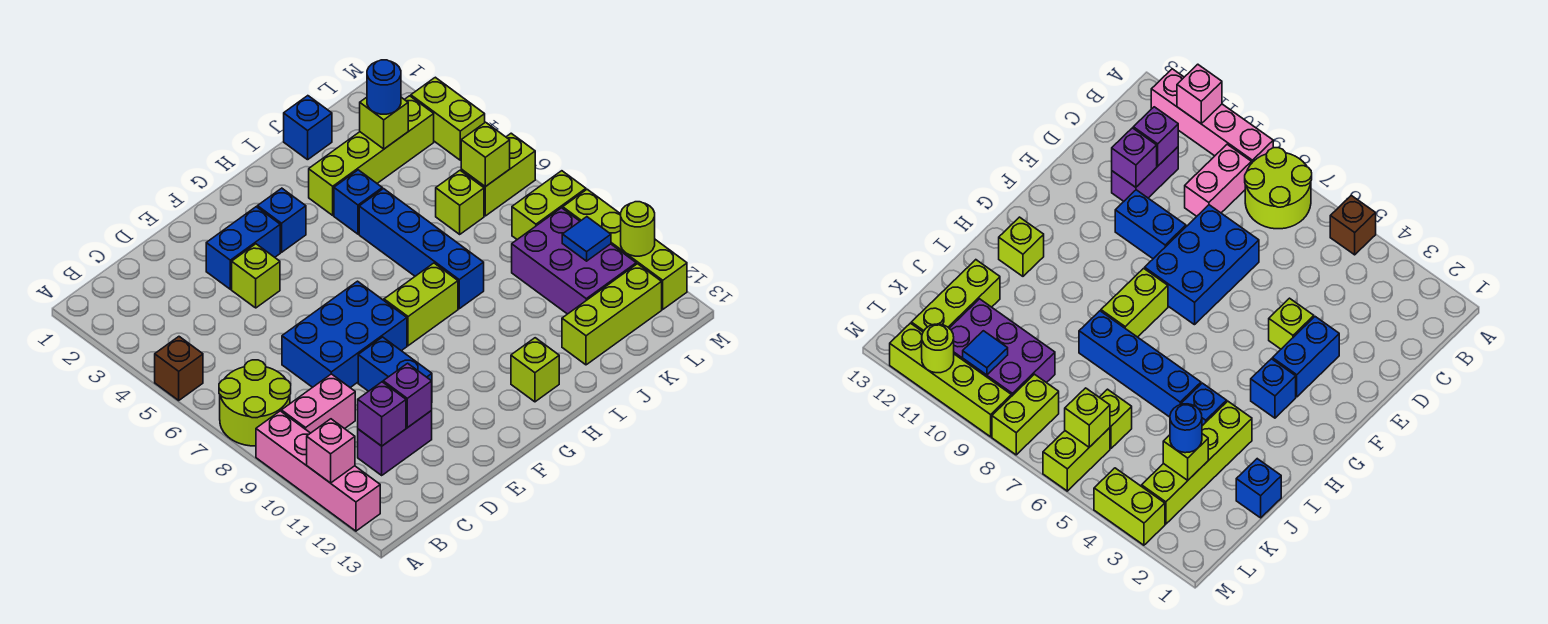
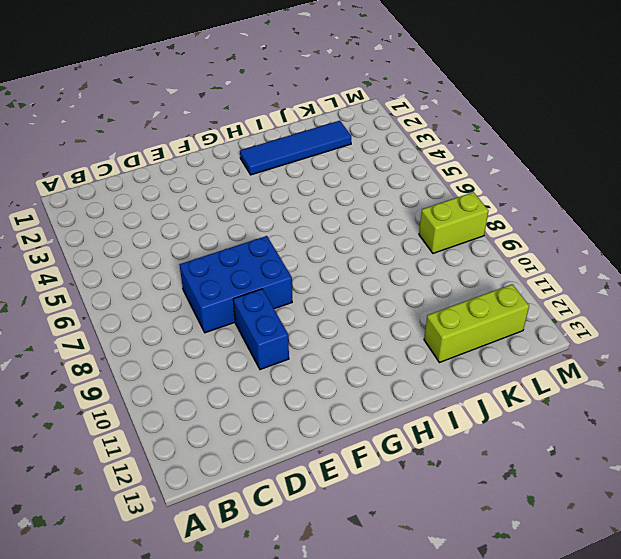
blue tile H2:K2 level 1 -> none
none -> brown brick A5 level 1
none -> lime round brick A7:B8 level 1
none -> pink brick A9:A12 level 1
none -> pink brick B9:C9 level 1

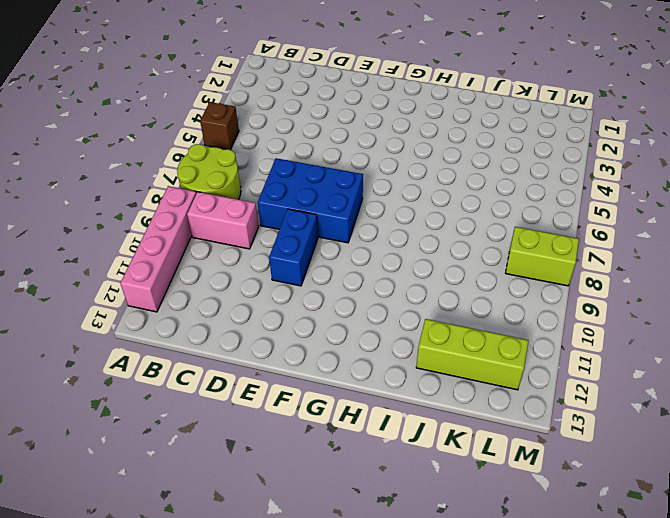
none -> purple brick C11:D11 level 1
none -> blue brick E3:F3 level 1
none -> lime brick E4 level 1
none -> blue brick G3 level 1

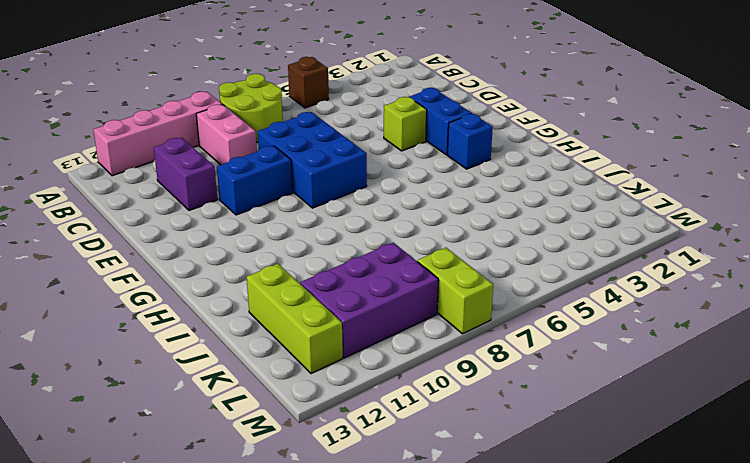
none -> lime brick G8:H8 level 1
none -> lime brick H12 level 1
none -> lime brick I3:L3 level 1
none -> blue brick I4 level 1

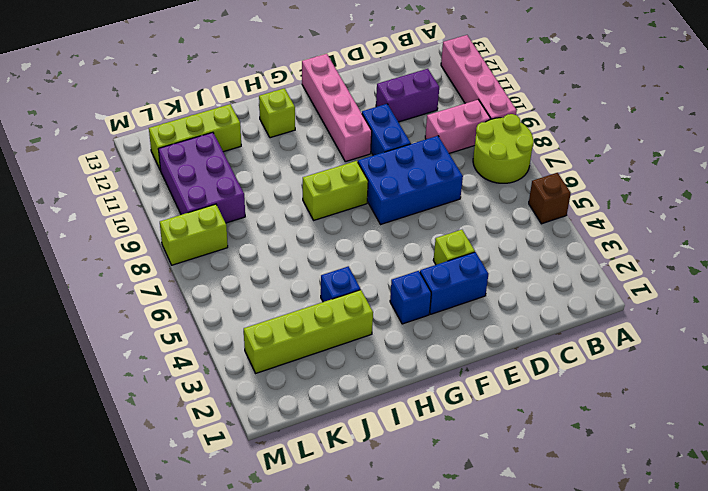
pink brick F10:F13 level 1 -> none
none -> blue brick I5:I8 level 1
none -> blue brick J1 level 1
none -> lime brick K6 level 1
none -> lime brick L6:M6 level 1

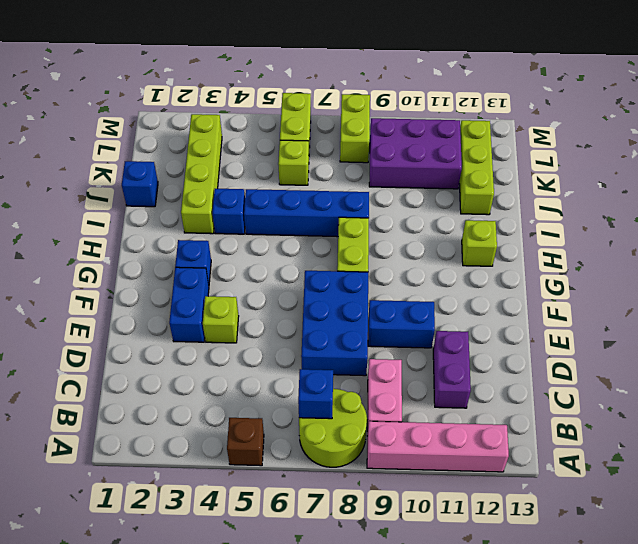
blue brick B7 level 2 -> none
none -> lime brick M3:M4 level 1
none -> lime brick M9:M12 level 1
none -> pink brick A11 level 2
none -> purple brick C11 level 2

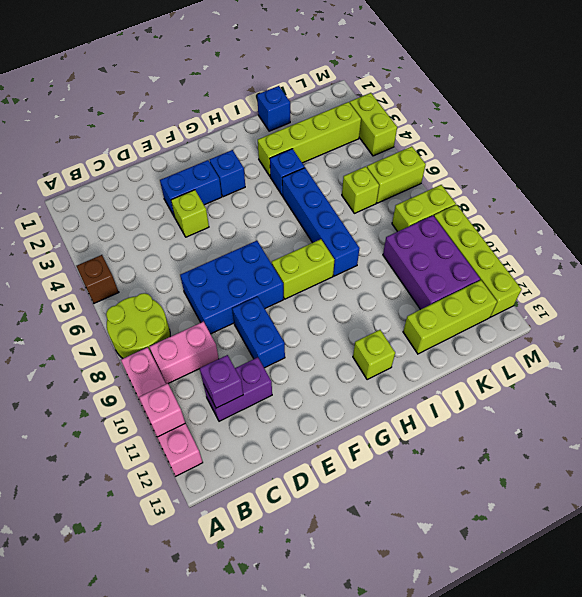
none -> purple brick D11 level 2
none -> lime brick K3 level 2
none -> lime brick L6 level 2
none -> blue tile L10 level 2

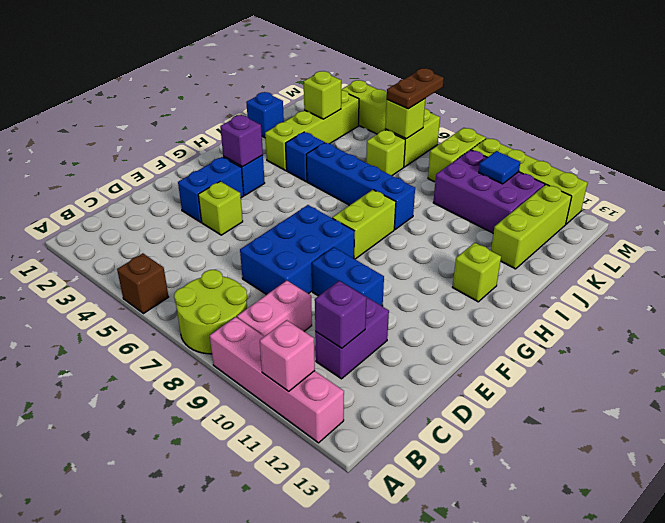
purple brick G3 level 2 -> purple brick D11 level 2
brown plate L6:M6 level 3 -> none
none -> lime round brick M11 level 2
none -> blue round brick K3 level 3

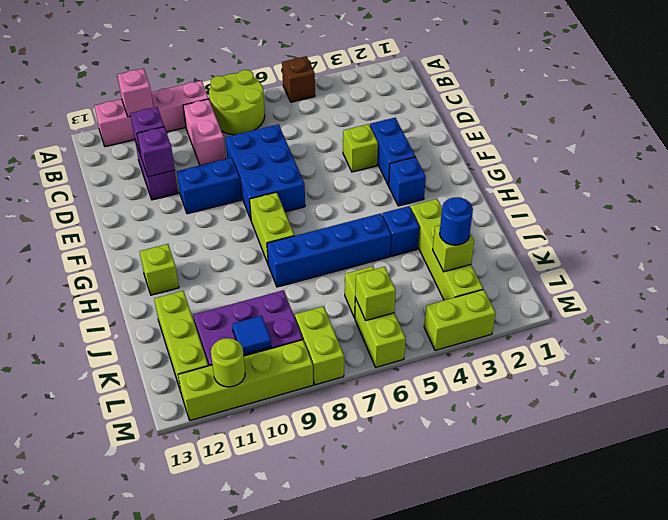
none -> blue brick J1 level 1

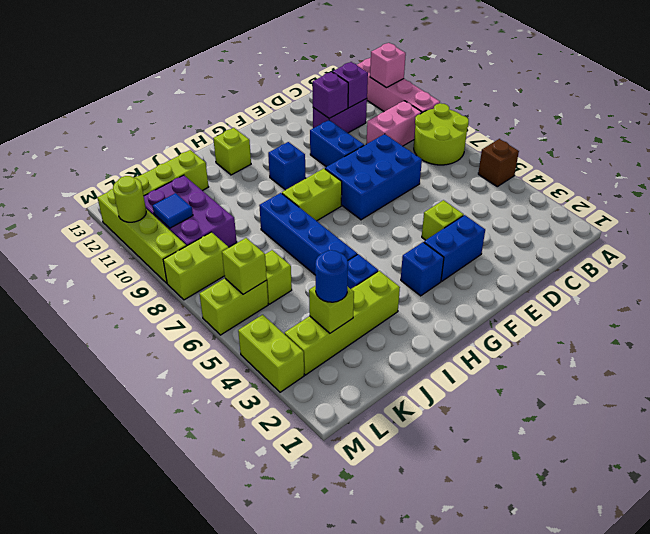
blue brick G10 level 1 -> blue brick J1 level 1

